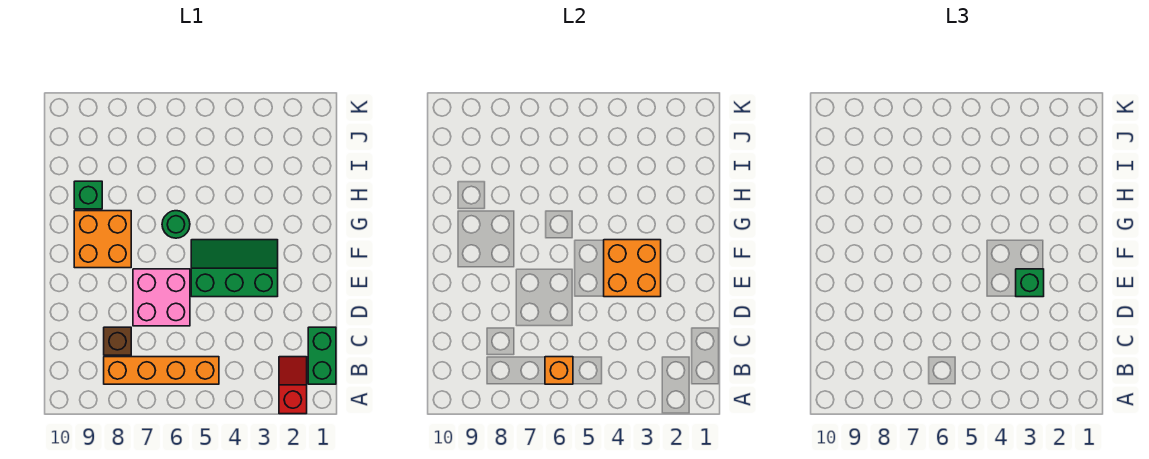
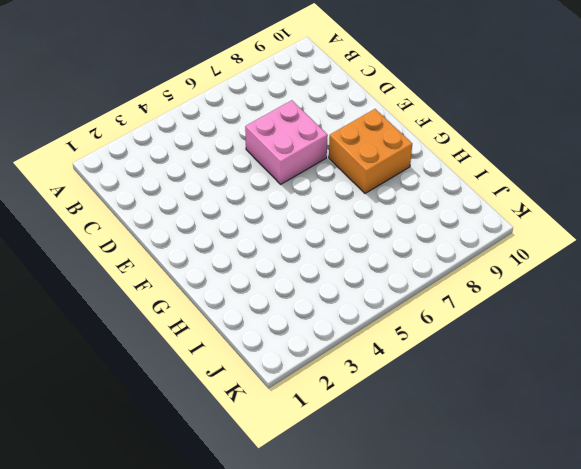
none -> red slope A2:B2 level 1 top A
none -> green brick B1:C1 level 1
none -> orange brick B5:B8 level 1

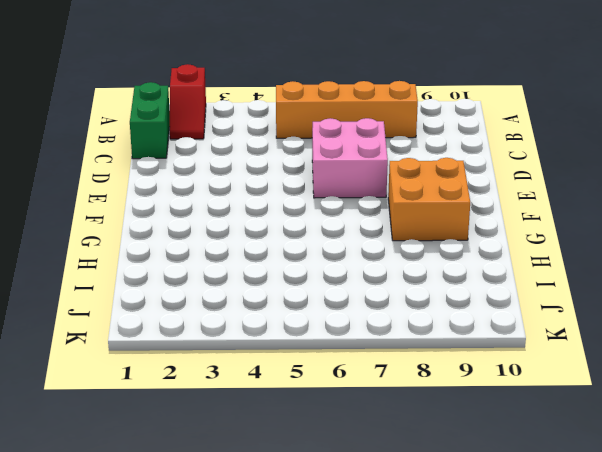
none -> brown brick C8 level 1
none -> green slope E3:F5 level 1 top E
none -> green round brick G6 level 1

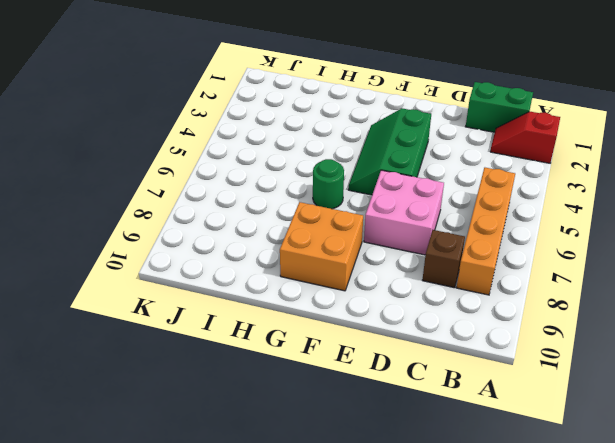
none -> green brick H9 level 1
none -> orange brick B6 level 2
none -> orange brick E3:F4 level 2

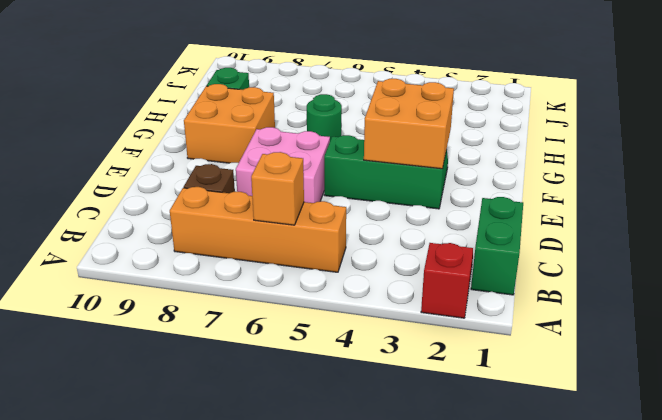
none -> green brick E3 level 3

